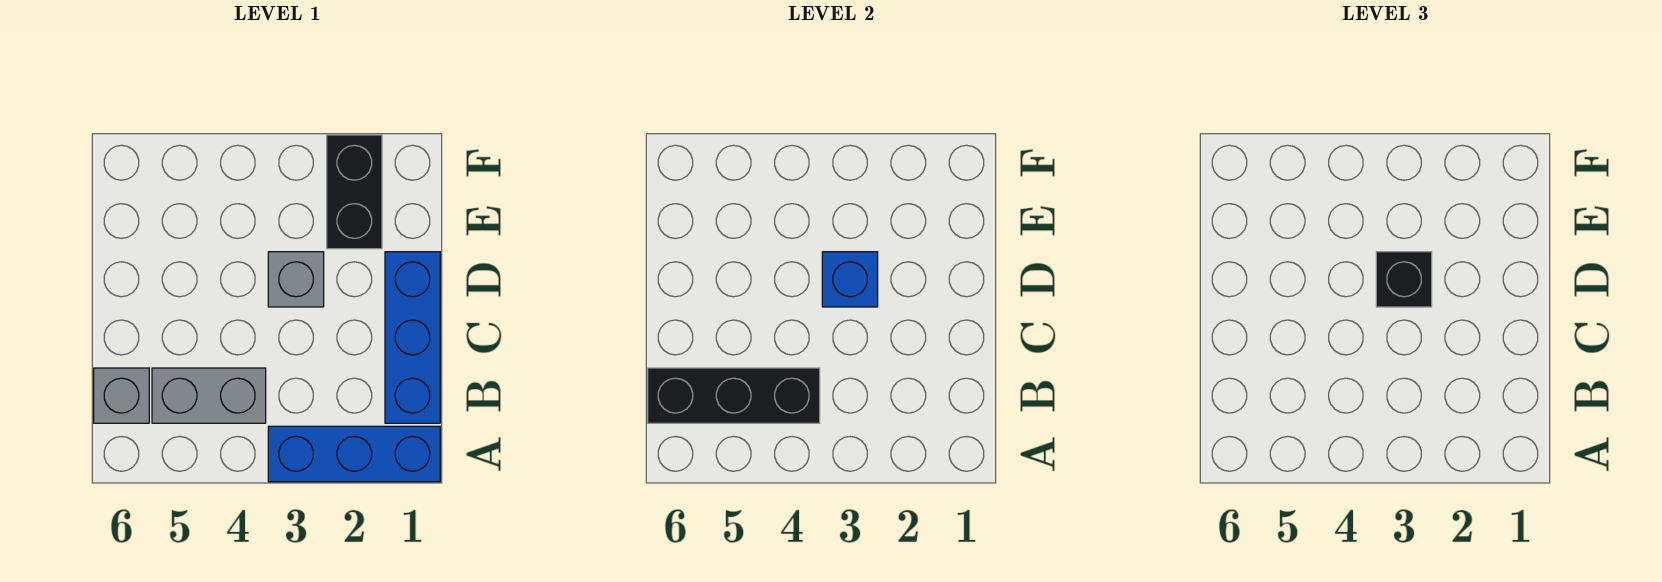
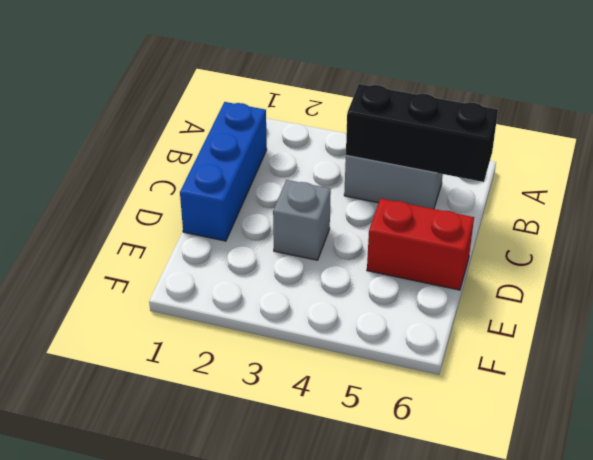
red brick D5:D6 level 1 -> none
none -> blue brick A1:A3 level 1
none -> grey brick B6 level 1

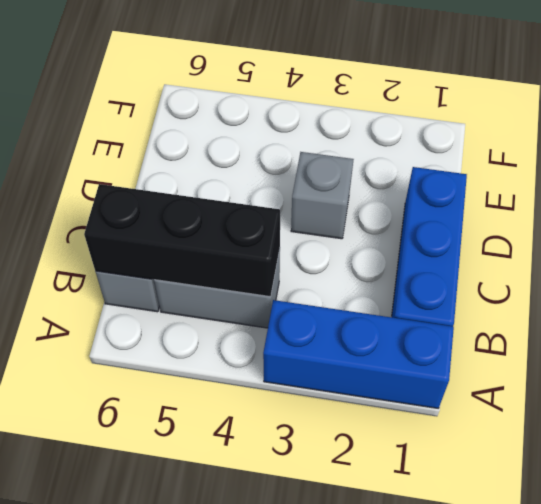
none -> black brick E2:F2 level 1
none -> blue brick D3 level 2

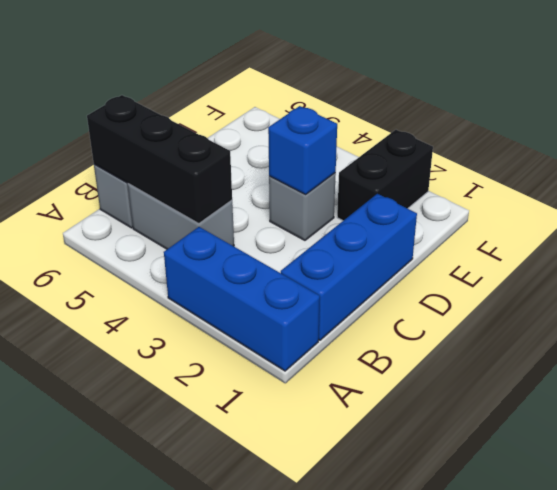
none -> black brick D3 level 3

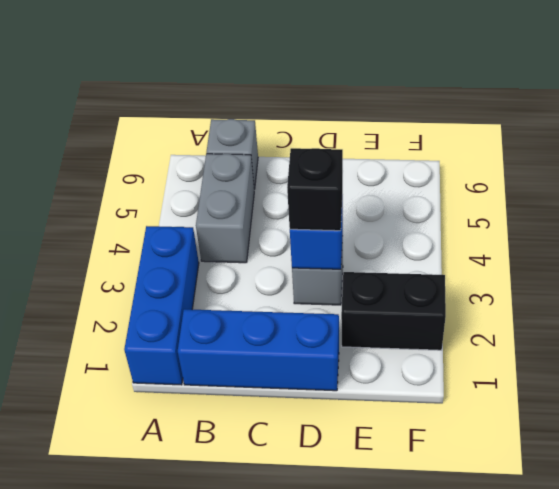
none -> black brick B4:B6 level 2

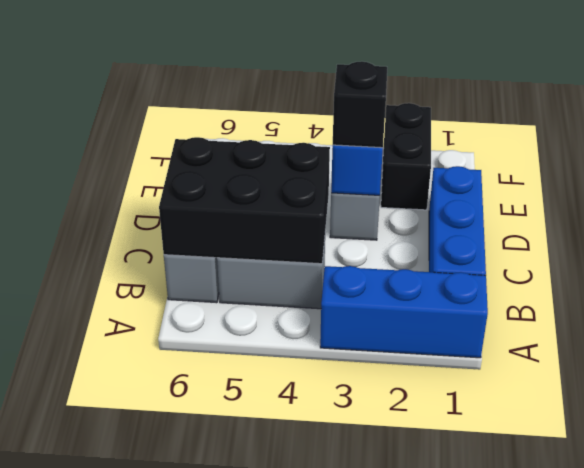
black brick B4:C6 level 2 -> black brick B4:B6 level 2

